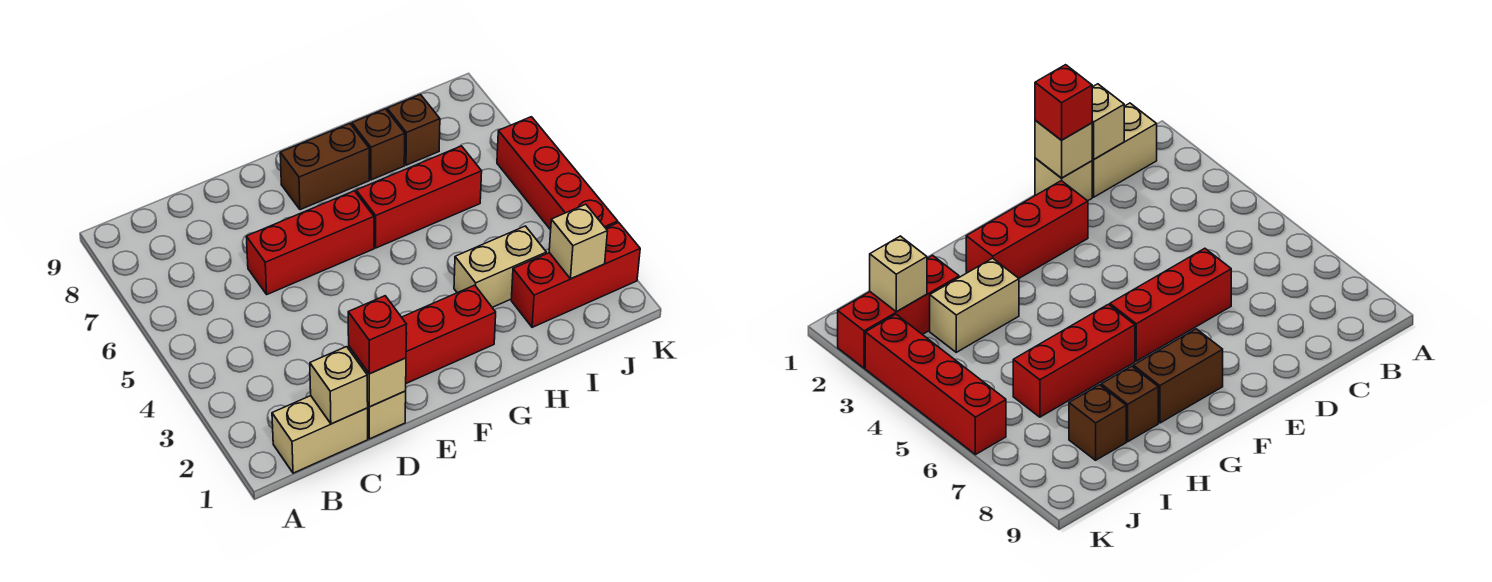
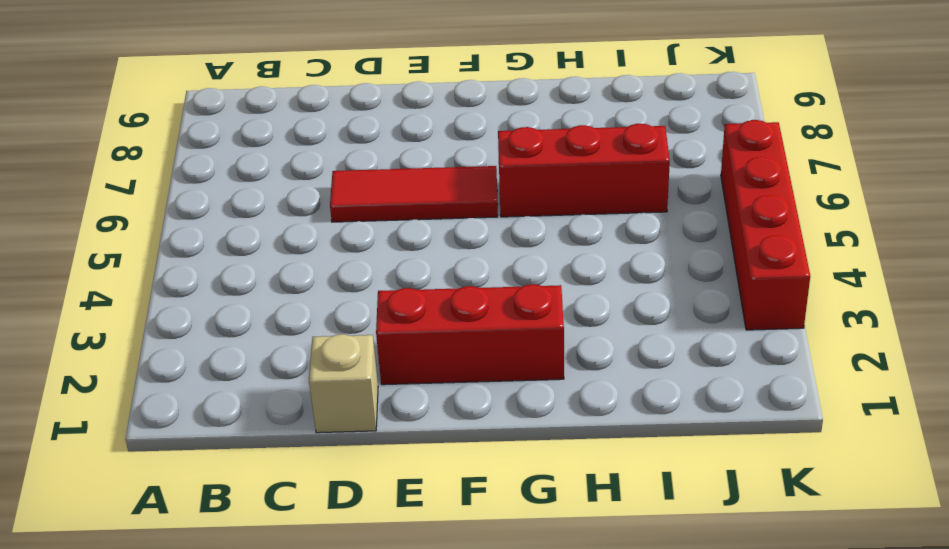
red tile D6:F6 level 1 -> red brick D6:F6 level 1
none -> tan brick B1:C1 level 1
none -> brown brick F8:G8 level 1
none -> tan brick H3:I3 level 1

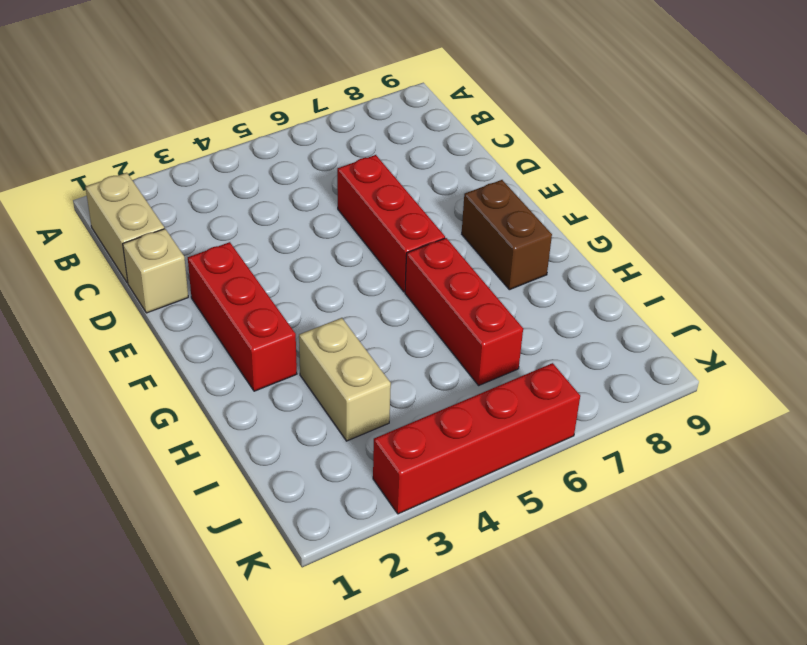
none -> brown brick H8 level 1
none -> red brick I2:K2 level 1
none -> brown brick I8 level 1

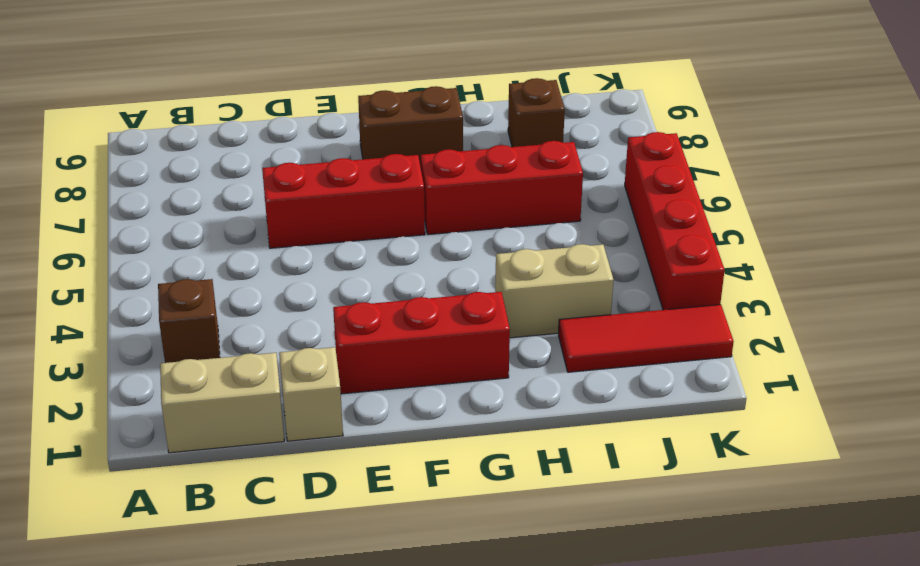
brown brick B3 level 1 -> brown brick H8 level 1
red tile I2:K2 level 1 -> red brick I2:K2 level 1
none -> tan brick C1 level 2
none -> tan brick D1 level 2
none -> tan brick J2 level 2

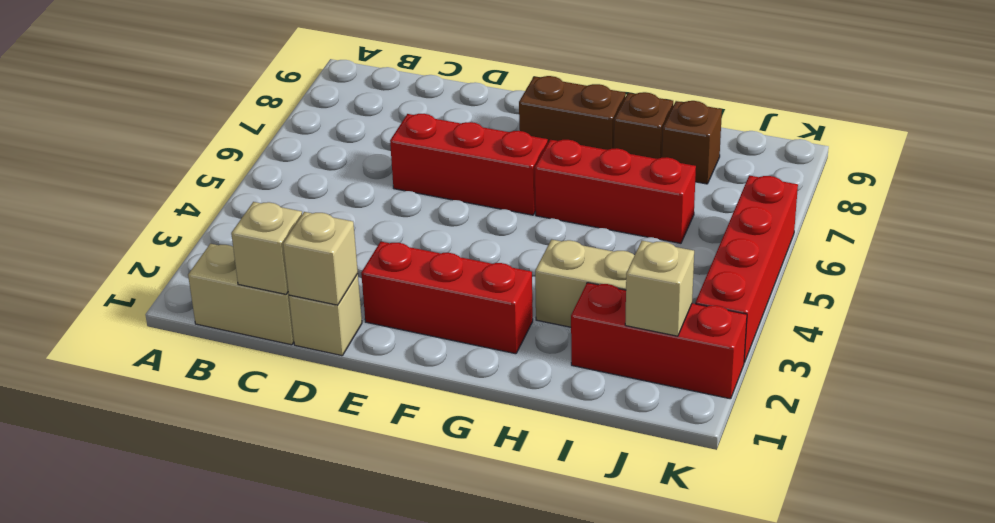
none -> red brick D1 level 3

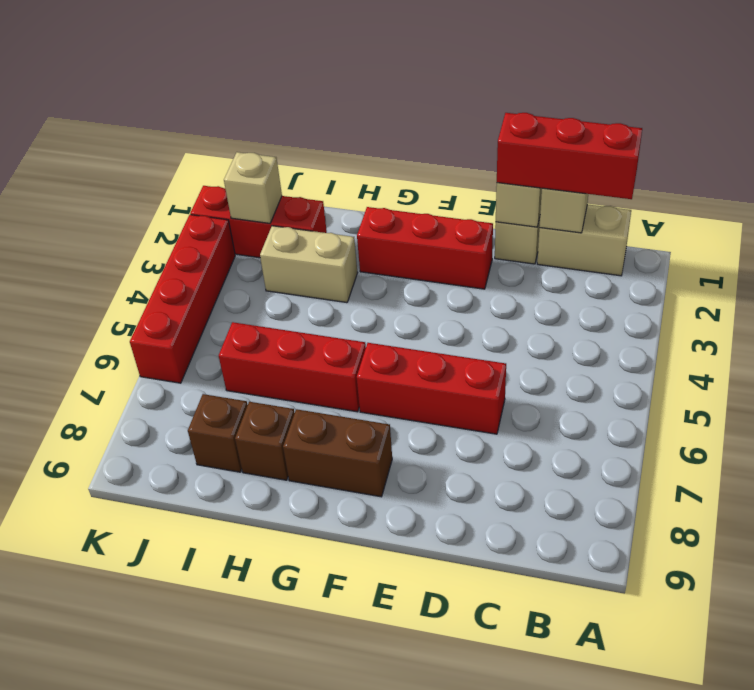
red brick B1:D1 level 3 -> red brick D1 level 3

